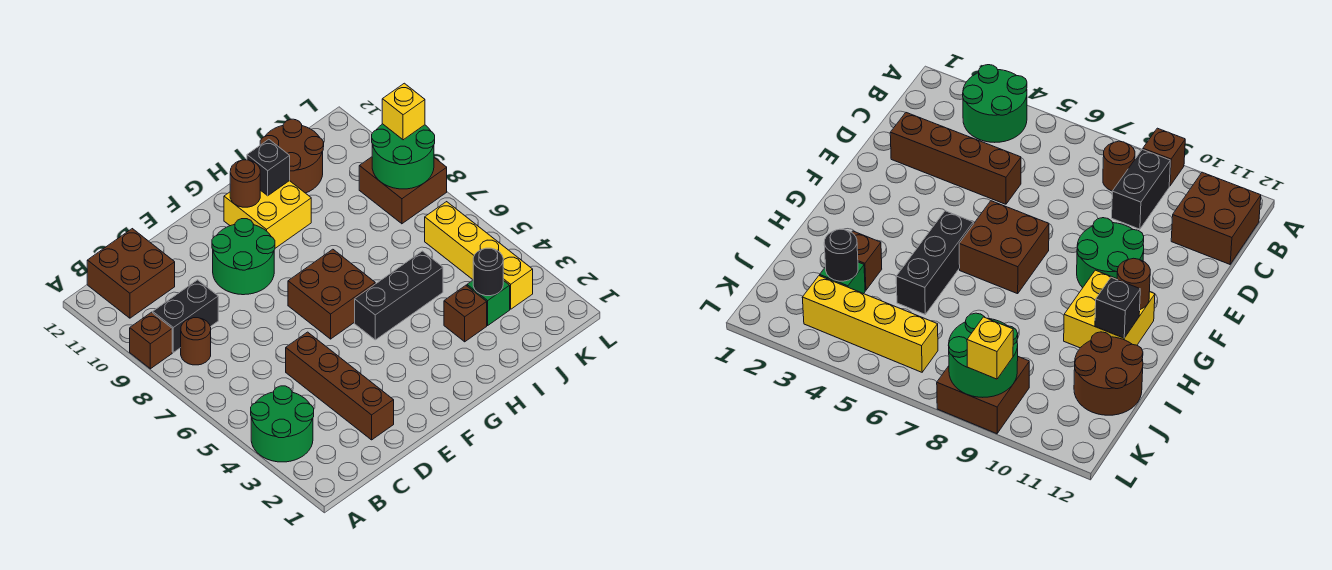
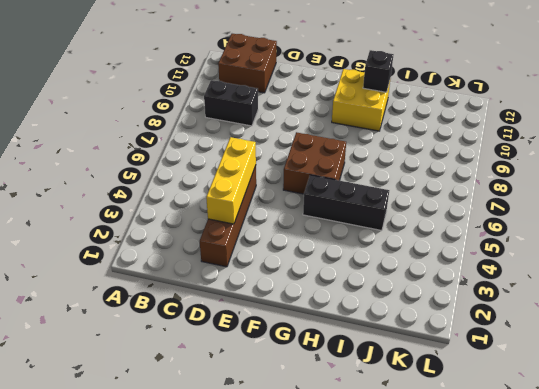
yellow brick D3:D5 level 2 -> none
none -> green round brick A3:B4 level 1
none -> brown brick A9 level 1
none -> brown round brick B8 level 1

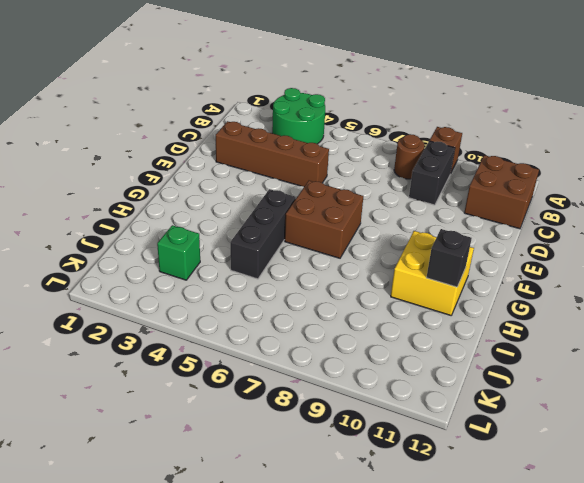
none -> green round brick E9:F10 level 1
none -> brown brick I3 level 1
none -> brown round brick I11:J12 level 1

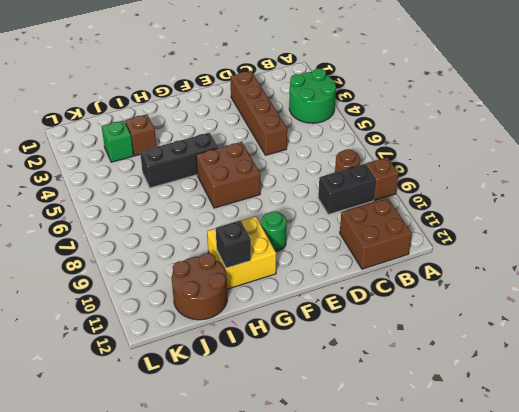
green round brick F10 level 1 -> green round brick E9:F10 level 1
none -> yellow brick K3:K6 level 1
none -> brown brick K8:L9 level 1
none -> brown round brick G11 level 2

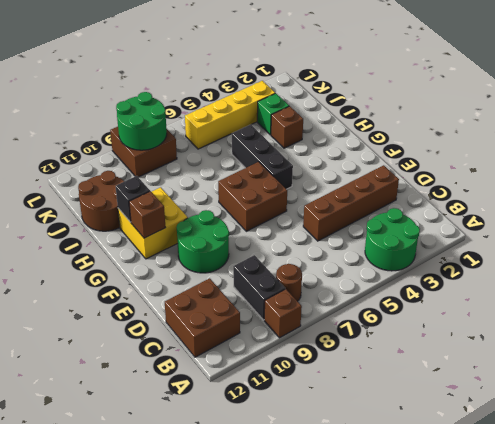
brown brick G11 level 2 -> brown round brick G11 level 2
none -> black round brick J3 level 2
none -> yellow brick L9 level 3

